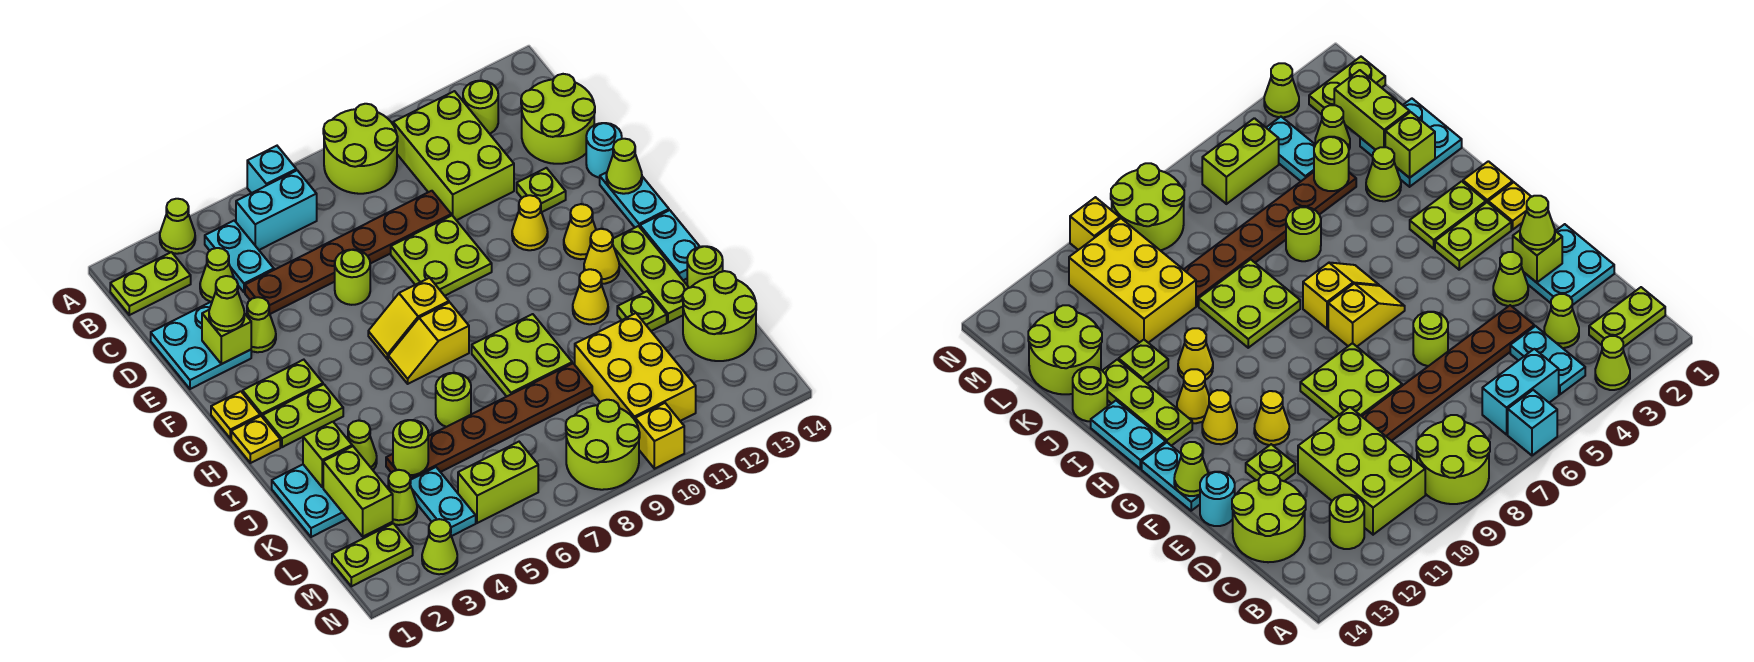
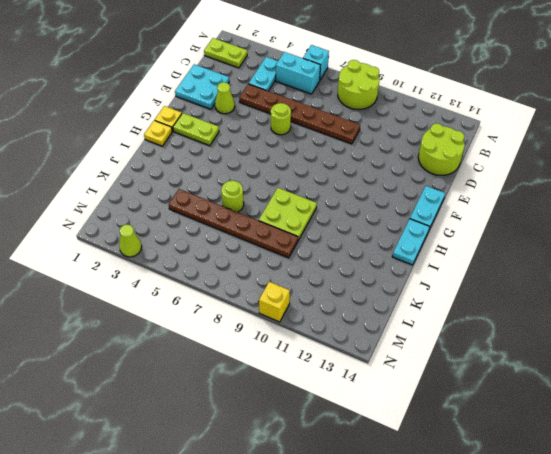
none -> lime cone A3 level 1
none -> lime brick B10:D11 level 1
none -> lime round brick B12 level 1
none -> lime cone C3 level 1

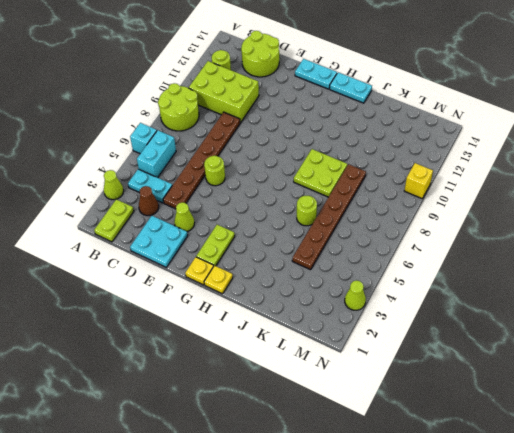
brown cone C3 level 1 -> lime cone C3 level 1
none -> lime plate E8:F9 level 1
none -> lime plate E12 level 1
none -> cyan round brick E14 level 1
none -> yellow cone F11 level 1

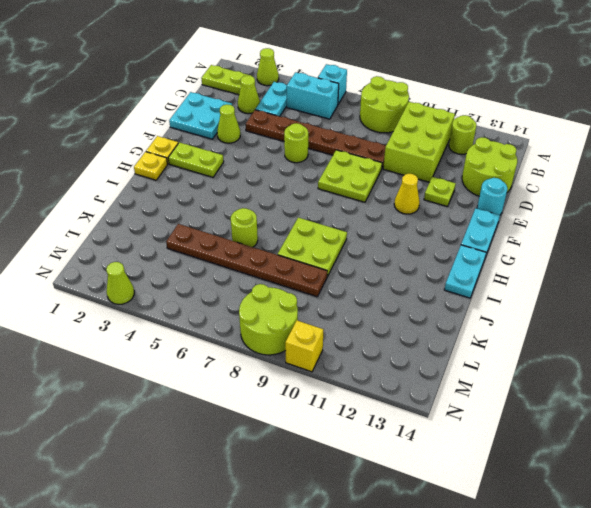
none -> yellow slope G6:G7 level 1 top 7
none -> yellow cone G12 level 1
none -> lime plate H2:H3 level 1
none -> yellow slope H6:H7 level 1 top 7

